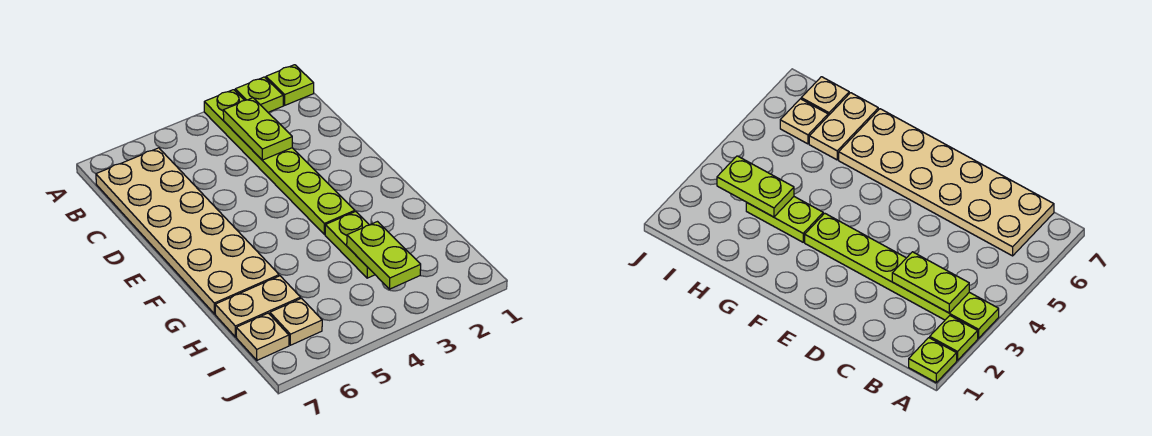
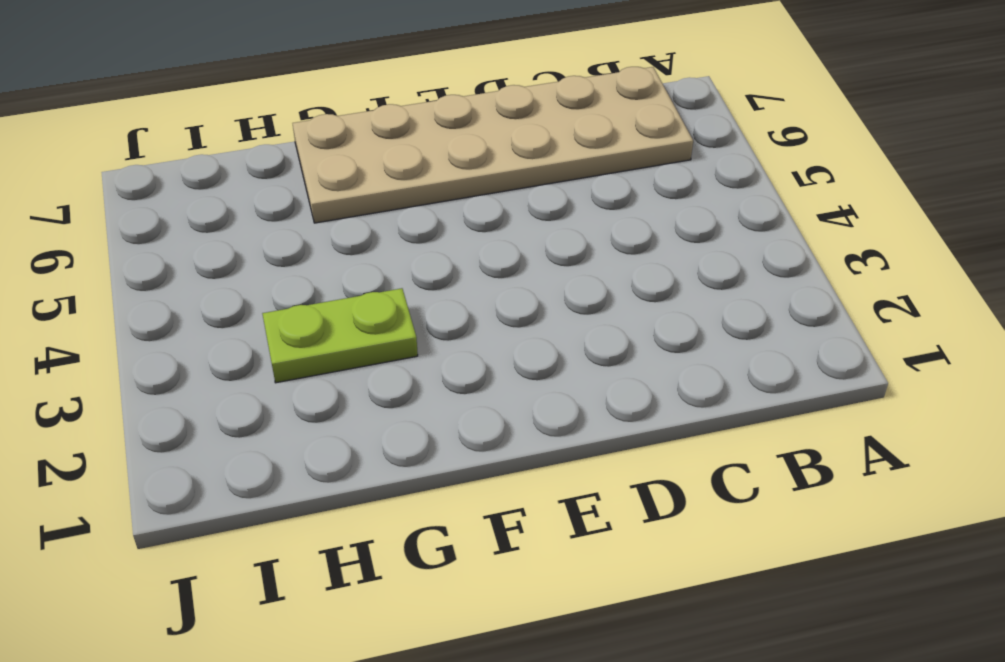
none -> lime plate A1 level 1
none -> lime plate A2 level 1

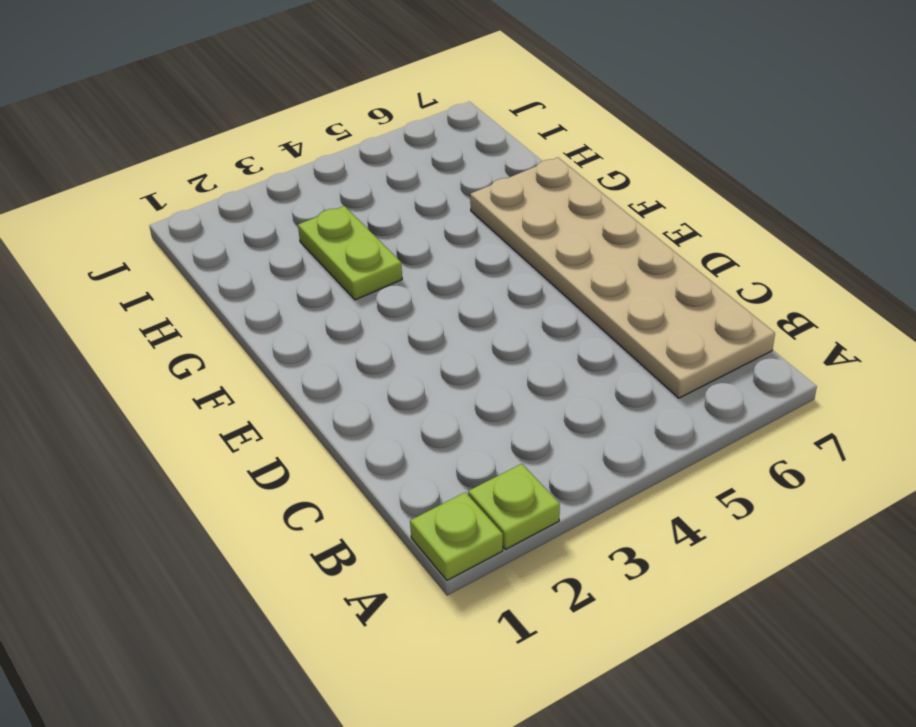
none -> lime plate A3:F3 level 1
none -> tan plate H6:H7 level 1

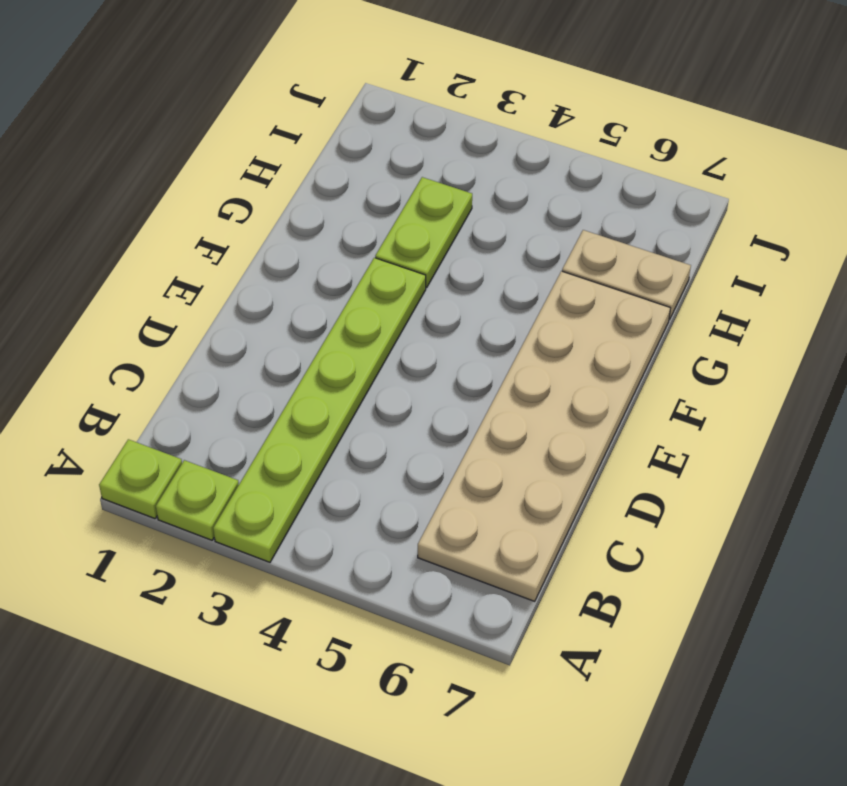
none -> tan plate I6 level 1
none -> tan plate I7 level 1

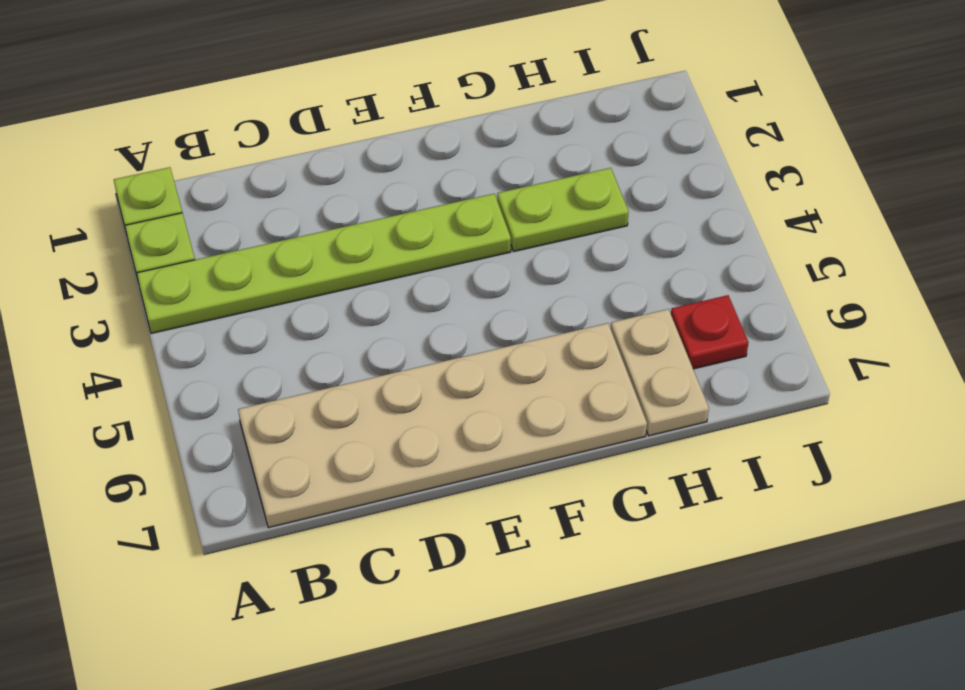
red plate I6 level 1 -> tan plate I6 level 1
none -> tan plate I7 level 1
none -> lime plate B3:C3 level 2

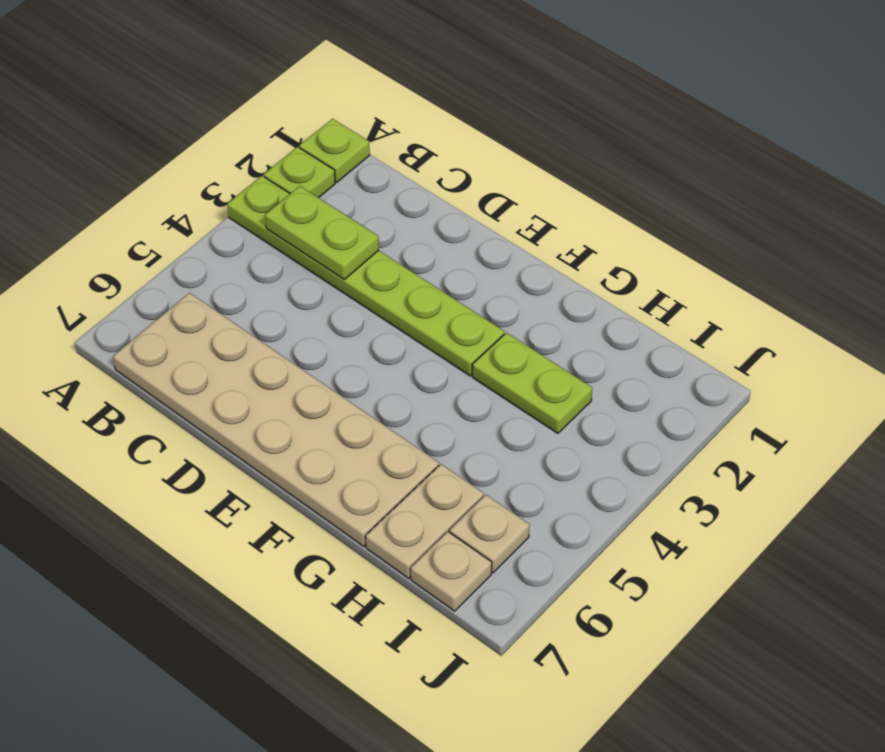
none -> lime plate H3:I3 level 2

